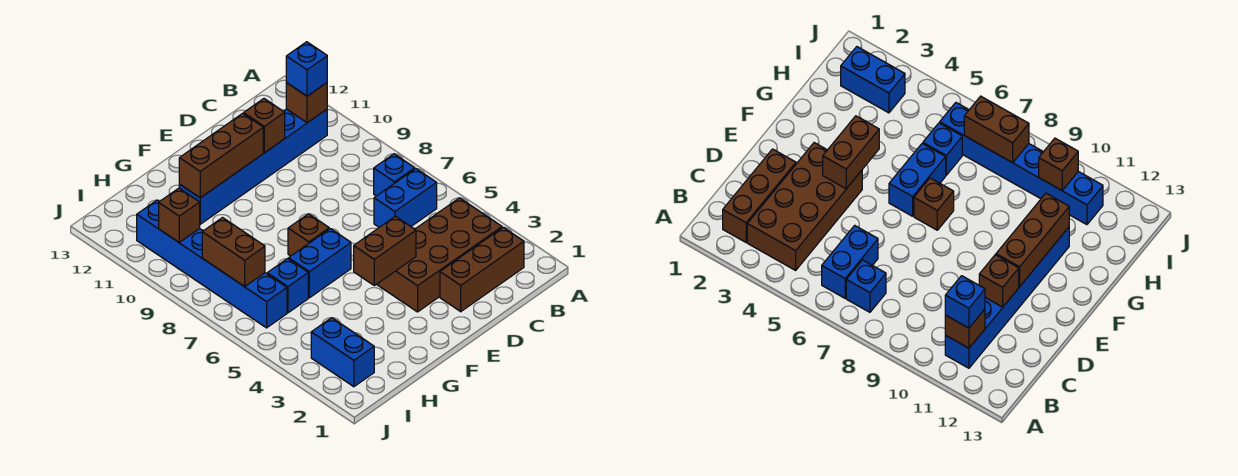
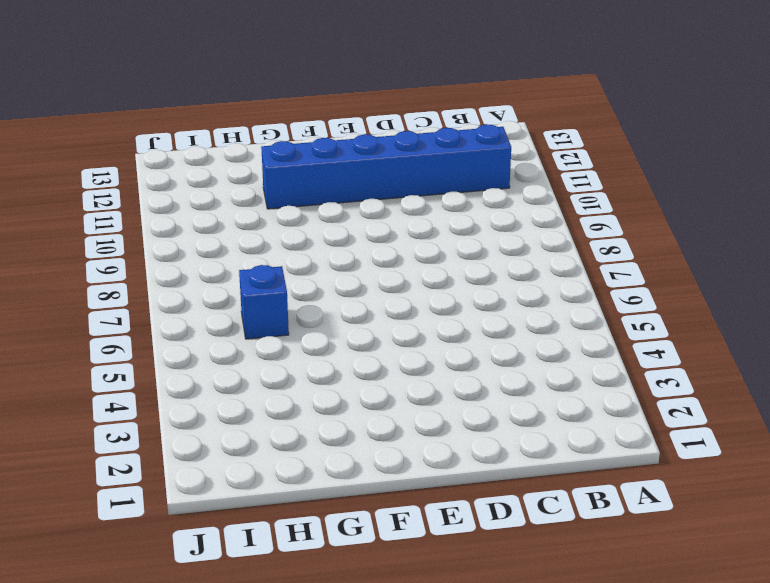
none -> brown brick B2:D2 level 1
none -> brown brick B3:E4 level 1
none -> blue brick B6:C6 level 1

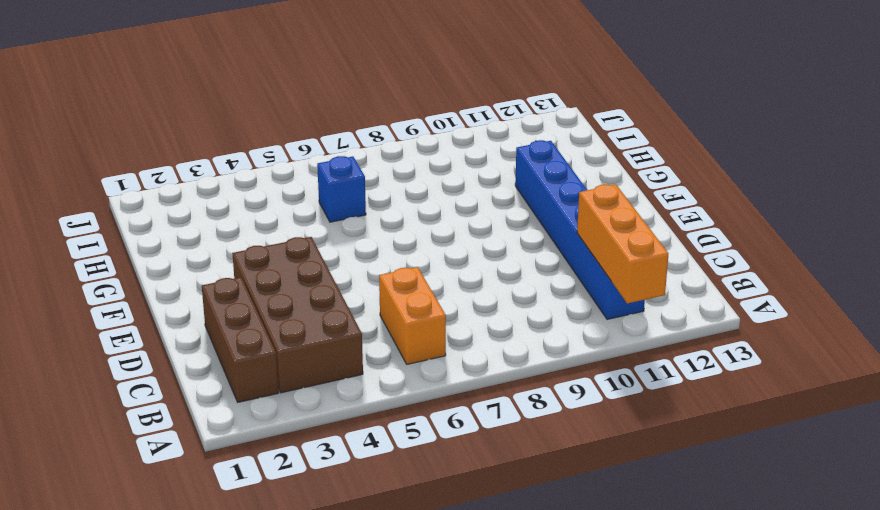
orange brick A11:C11 level 2 -> brown brick B11 level 2
orange brick B6:C6 level 1 -> blue brick B6:C6 level 1
none -> blue brick B7 level 1
none -> blue brick F6:G6 level 1
none -> brown brick F7 level 1

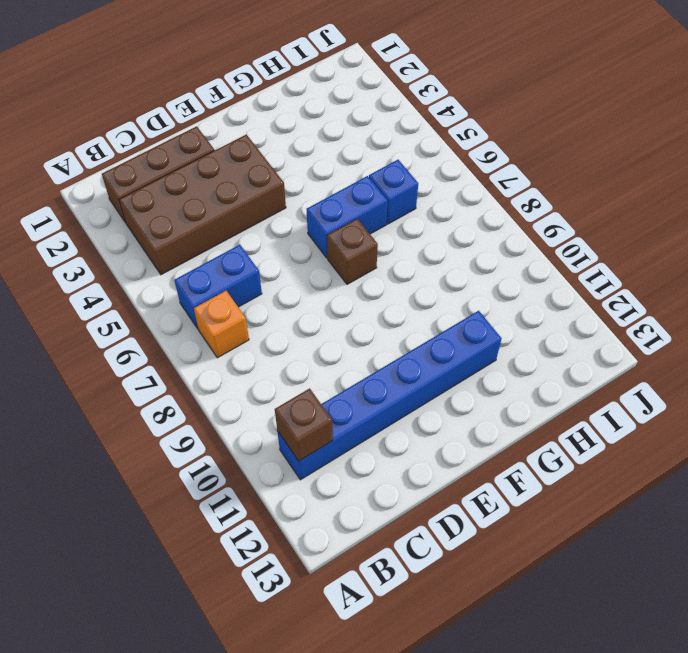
orange brick B7 level 1 -> blue brick B7 level 1
none -> blue brick I2:I3 level 1
none -> blue brick I6:I11 level 1
none -> brown brick D11 level 2

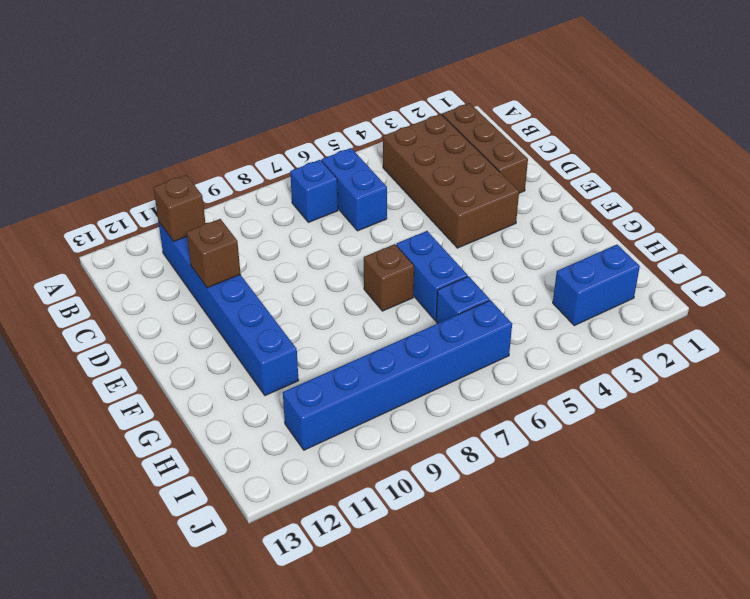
none -> brown brick E4:F4 level 2
none -> brown brick E11:G11 level 2
none -> brown brick I7:I8 level 2

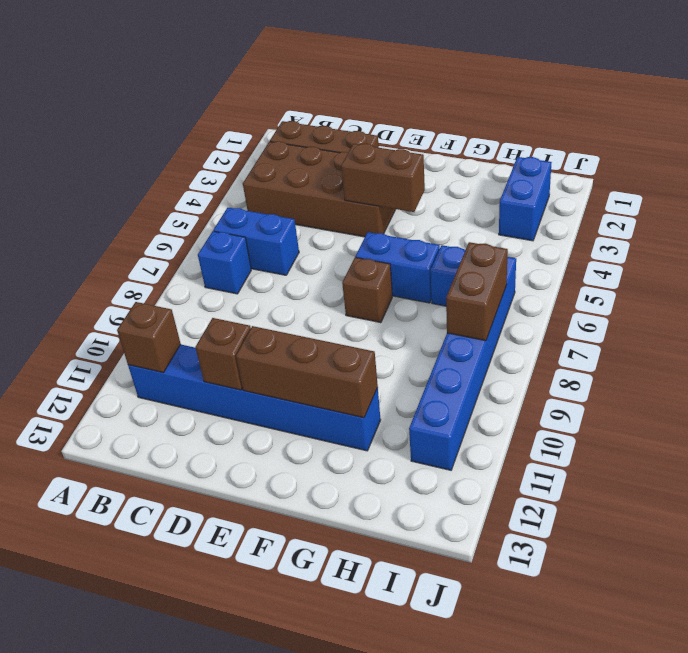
none -> brown brick I10 level 2
none -> blue brick B11 level 3

